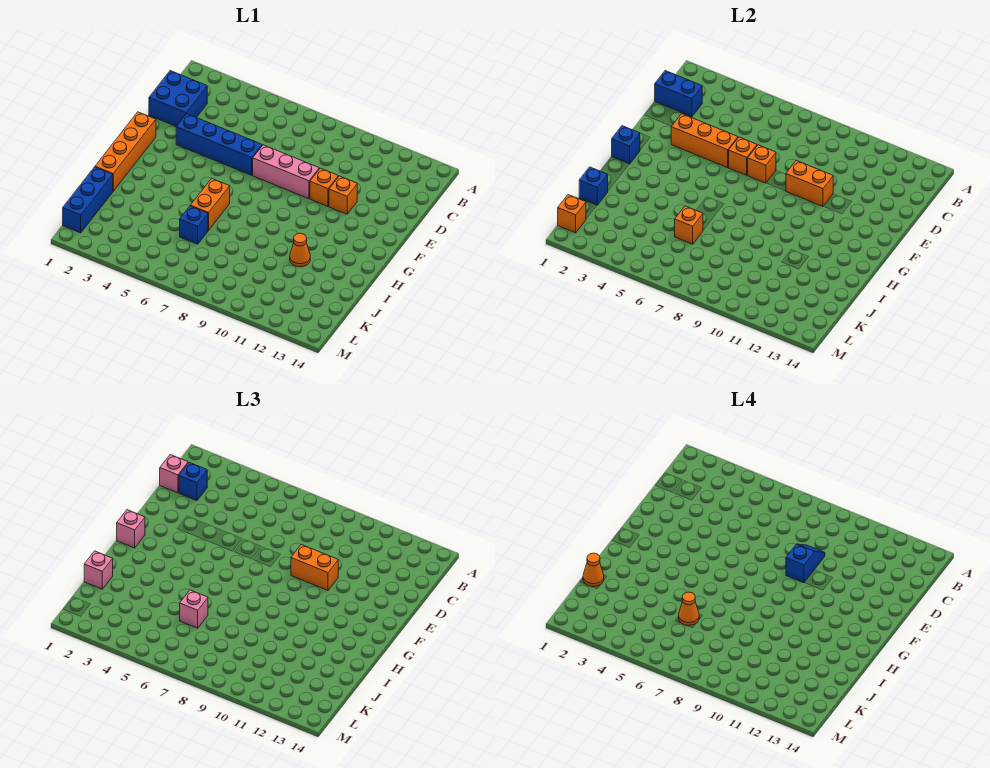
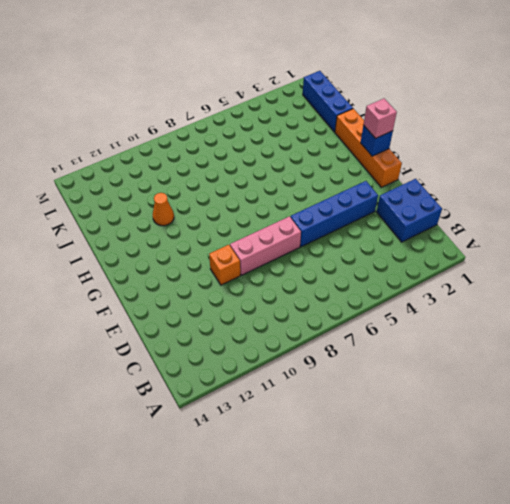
none -> orange brick E11 level 1
none -> orange brick H6:I6 level 1
none -> blue brick J6 level 1

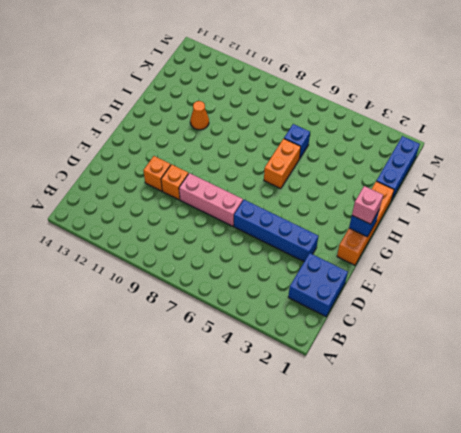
none -> blue brick C1:C2 level 2
none -> orange brick E3:E5 level 2
none -> orange brick E6 level 2

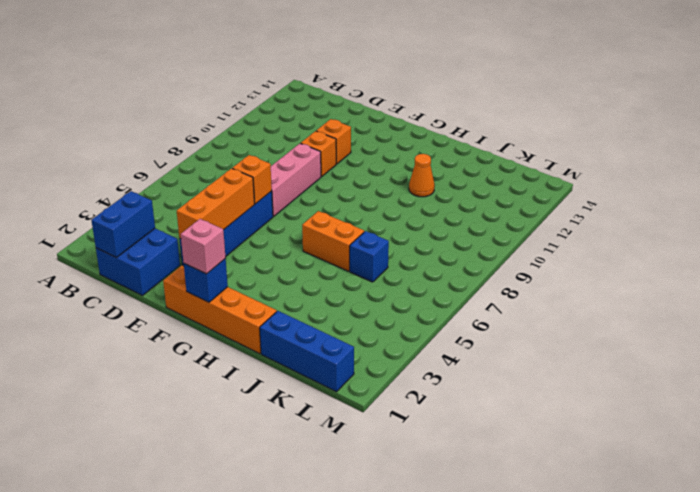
none -> orange brick E7 level 2
none -> orange brick E9:E10 level 2
none -> blue brick J1 level 2

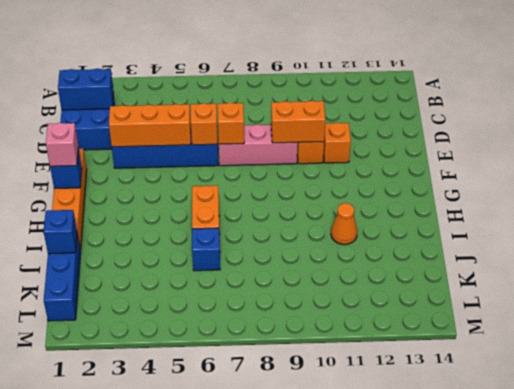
none -> orange brick J6 level 2
none -> orange brick L1 level 2
none -> pink brick C1 level 3

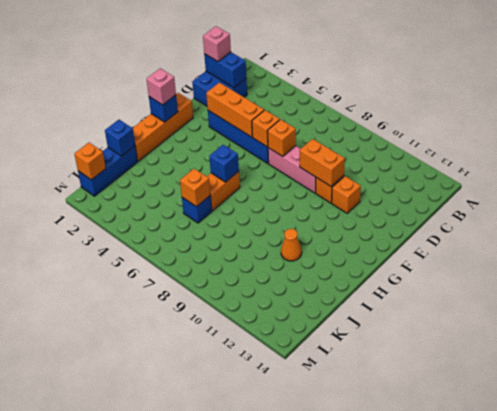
blue brick H6 level 2 -> blue brick C2 level 3
none -> orange brick E9:E10 level 3
none -> pink brick J1 level 3
none -> pink brick J6 level 3

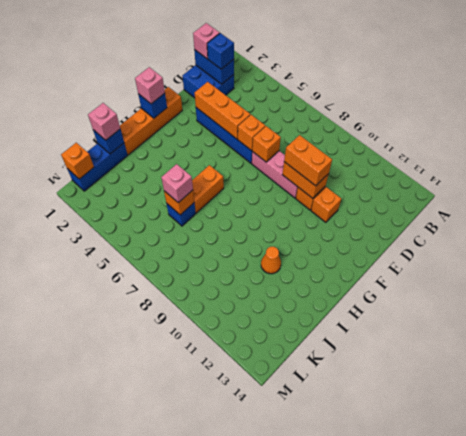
none -> blue slope D9:E9 level 4 top E
none -> orange cone J1 level 4
none -> orange cone J6 level 4

